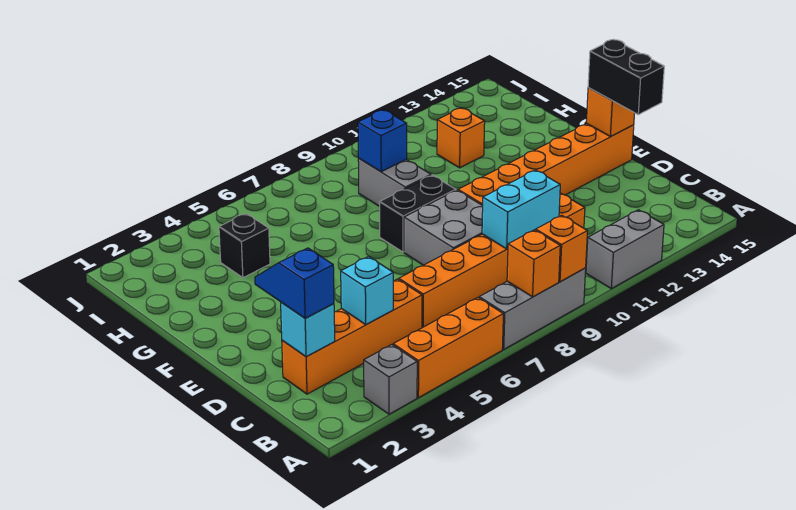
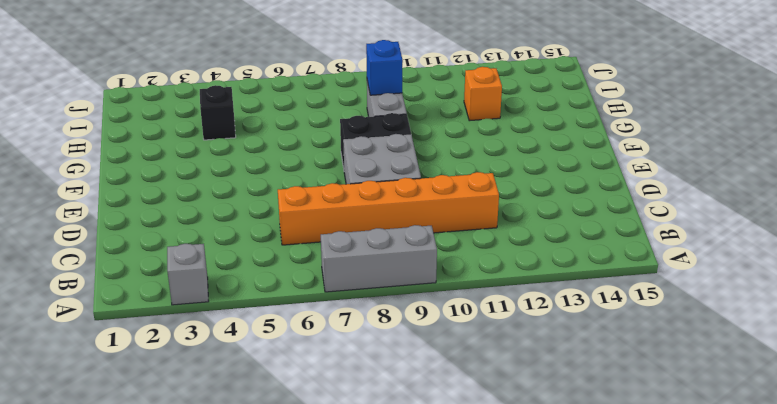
none -> orange brick A4:A6 level 1
none -> grey brick A11:A12 level 1
none -> orange brick C2:C5 level 1

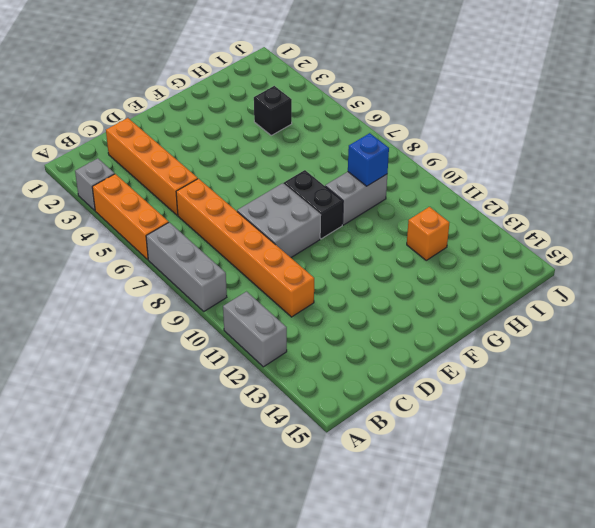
none -> orange brick E10:E15 level 1
none -> orange brick A8 level 2
none -> orange brick A9 level 2

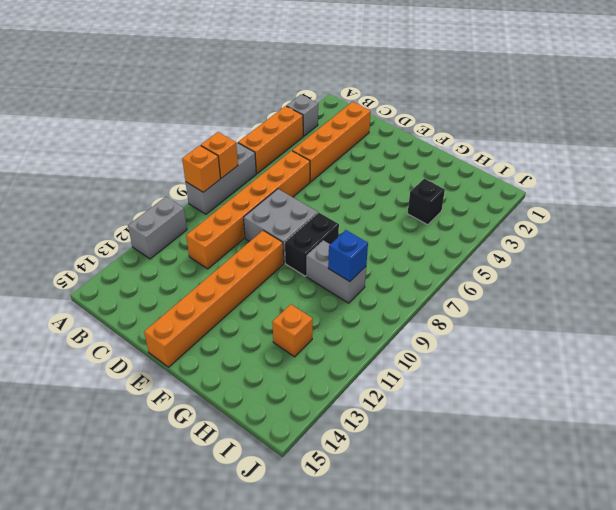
none -> cyan brick C2 level 2
none -> cyan brick C4 level 2
none -> cyan brick C9:C10 level 2

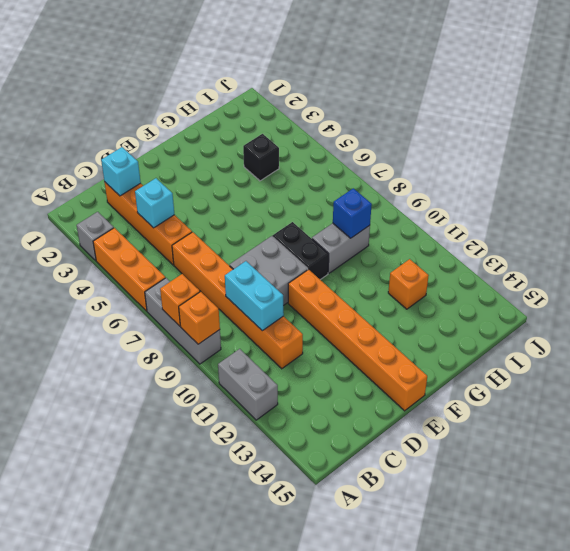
none -> orange brick E15 level 2
none -> blue slope C2:D2 level 3 top C
none -> black brick D15:E15 level 3

